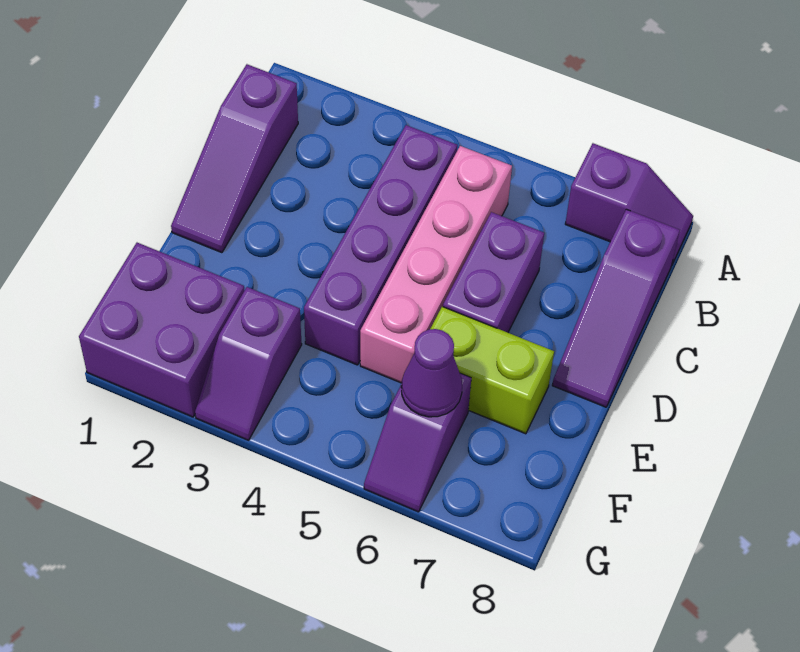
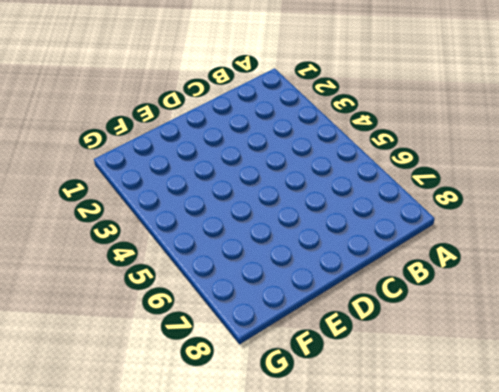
none -> purple slope A7:A8 level 1 top 7
none -> purple slope B1:D1 level 1 top B

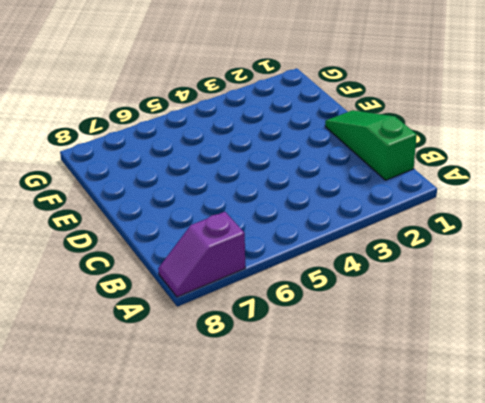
green slope B1:D1 level 1 top B -> purple slope B1:D1 level 1 top B
none -> purple brick B4:E4 level 1
none -> pink brick B5:E5 level 1

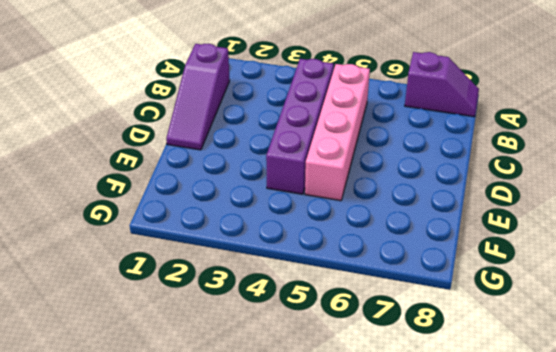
none -> purple slope B8:D8 level 1 top B
none -> purple brick C6:D6 level 1

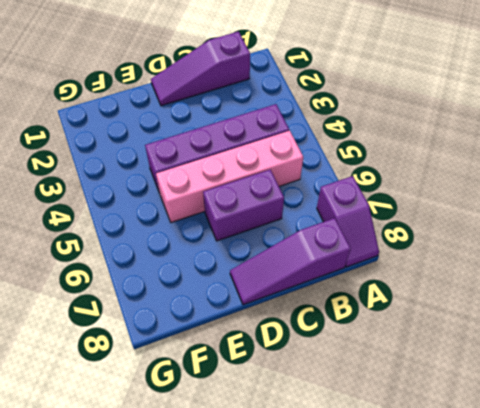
none -> lime brick E6:E7 level 1
none -> purple brick F1:G2 level 1

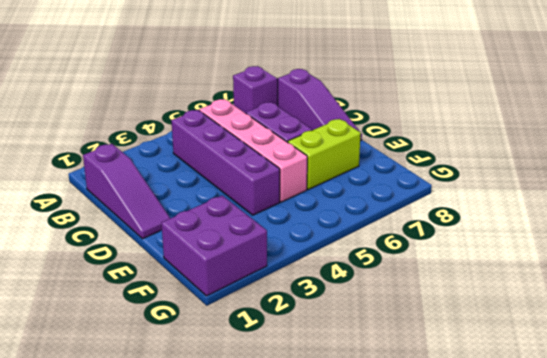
none -> purple slope F3:G3 level 1 top F
none -> purple slope F6:G6 level 1 top F

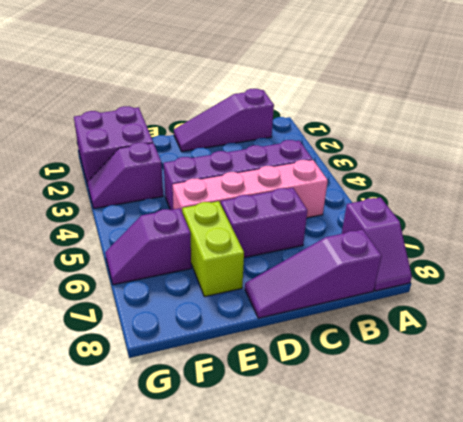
none -> purple cone F6 level 2

